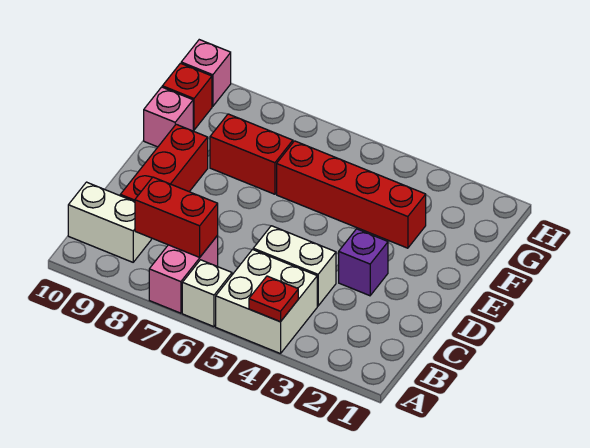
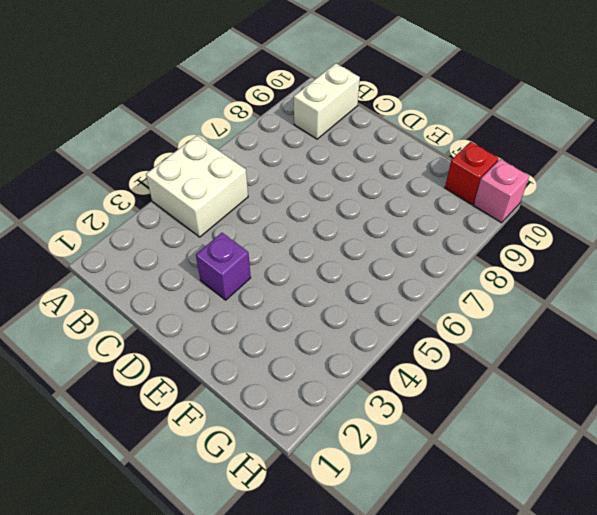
none -> white brick A6 level 1
none -> pink brick A7:B7 level 1
none -> white brick C4:C5 level 1

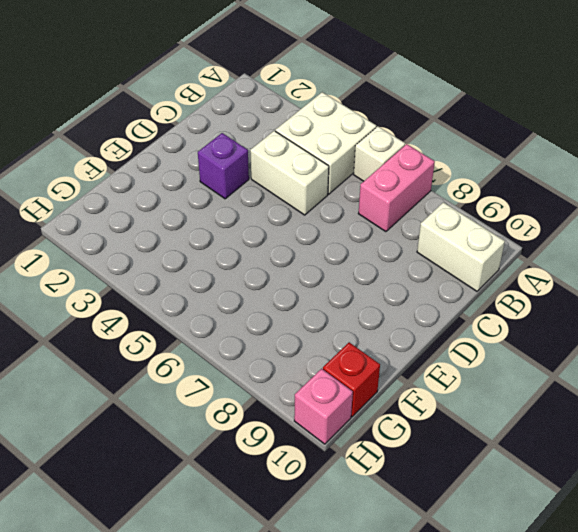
none -> red brick C9:E9 level 1
none -> red brick F3:F6 level 1
none -> red brick F7:F8 level 1

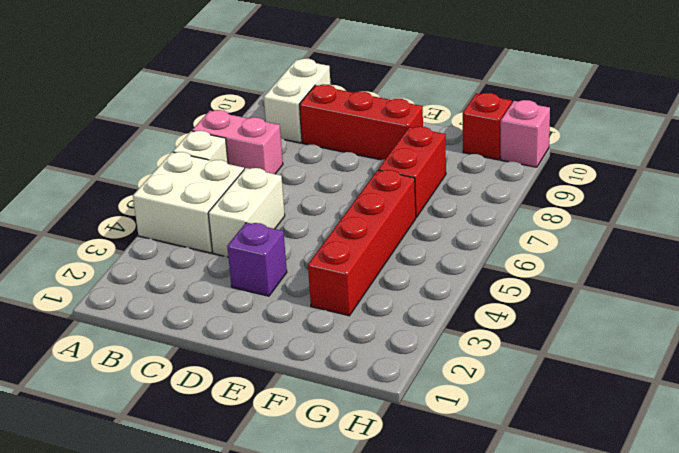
none -> pink brick F10 level 1
none -> red plate A4 level 2
none -> red brick B7:B8 level 2

